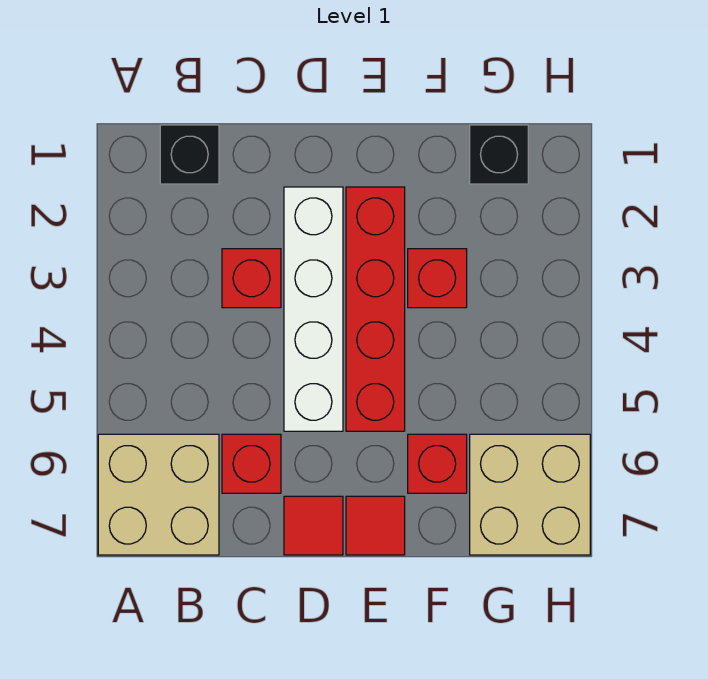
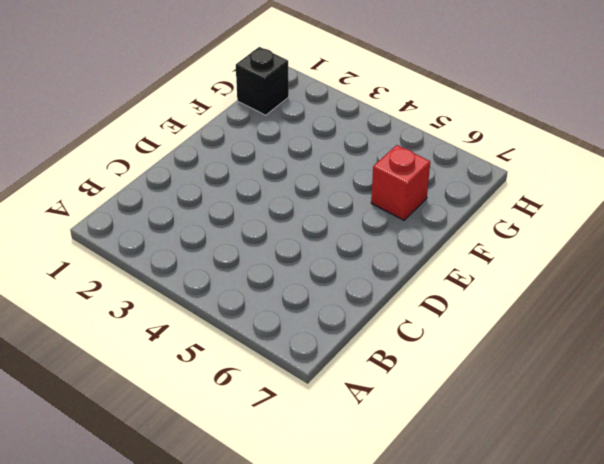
none -> tan brick A6:B7 level 1
none -> black brick B1 level 1
none -> red brick C3 level 1

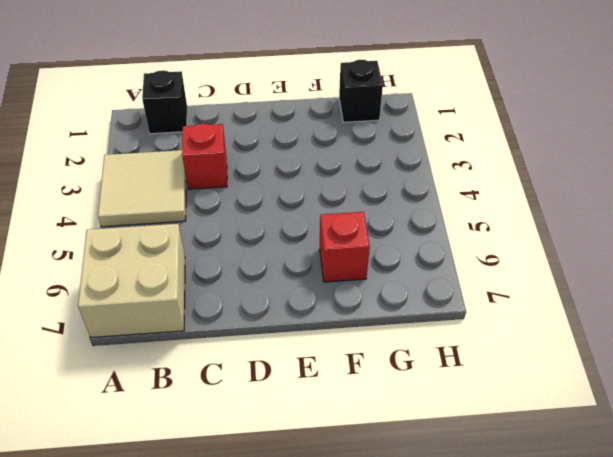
tan tile A3:B4 level 1 -> none
none -> red brick C6 level 1
none -> white brick D2:D5 level 1
none -> red tile D7 level 1

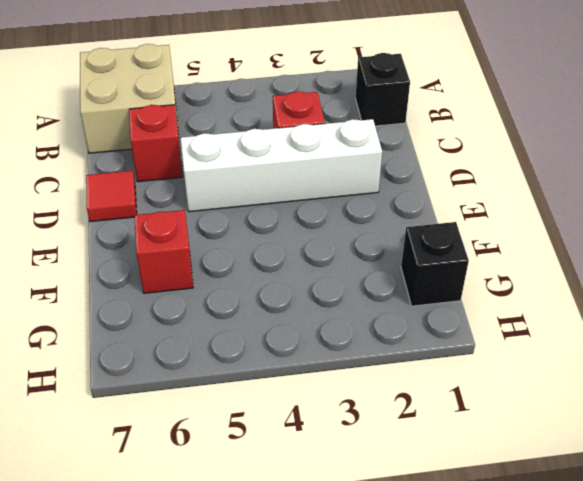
none -> red brick E2:E5 level 1
none -> red tile E7 level 1
none -> red brick F3 level 1

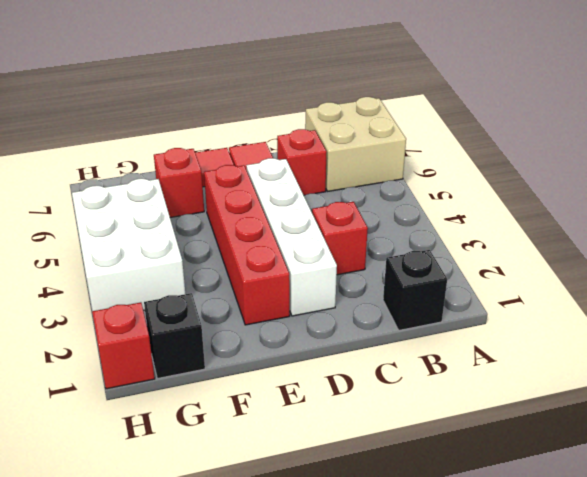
white brick G3:H5 level 1 -> none
red brick H1 level 1 -> red brick F3 level 1
none -> tan brick G6:H7 level 1

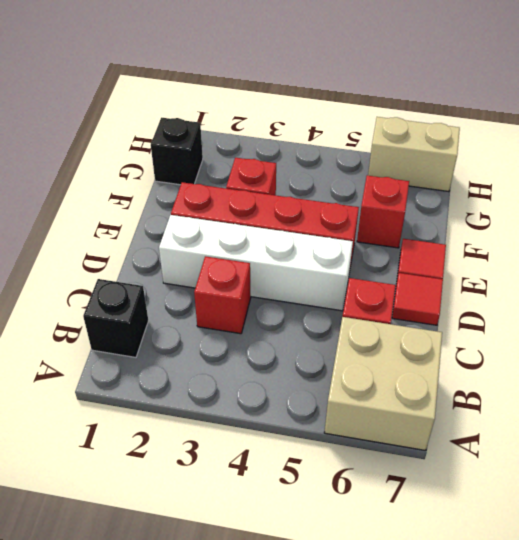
tan brick H6:H7 level 1 -> tan brick G6:H7 level 1

